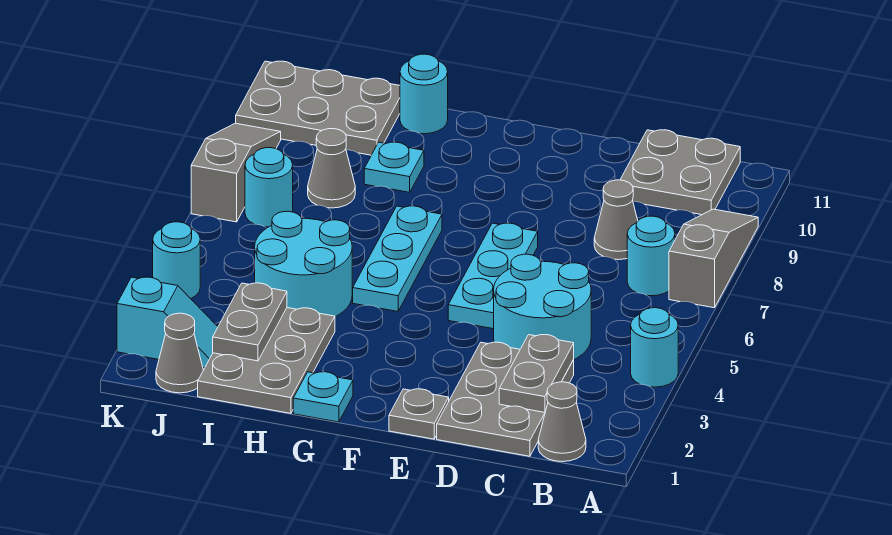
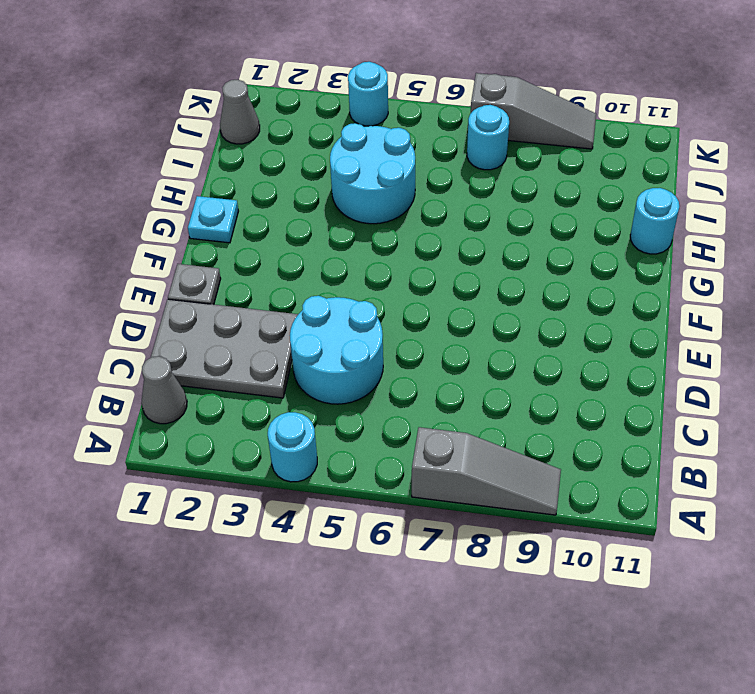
none -> cyan round brick B7 level 1
none -> grey plate B10:C11 level 1
none -> grey cone C8 level 1

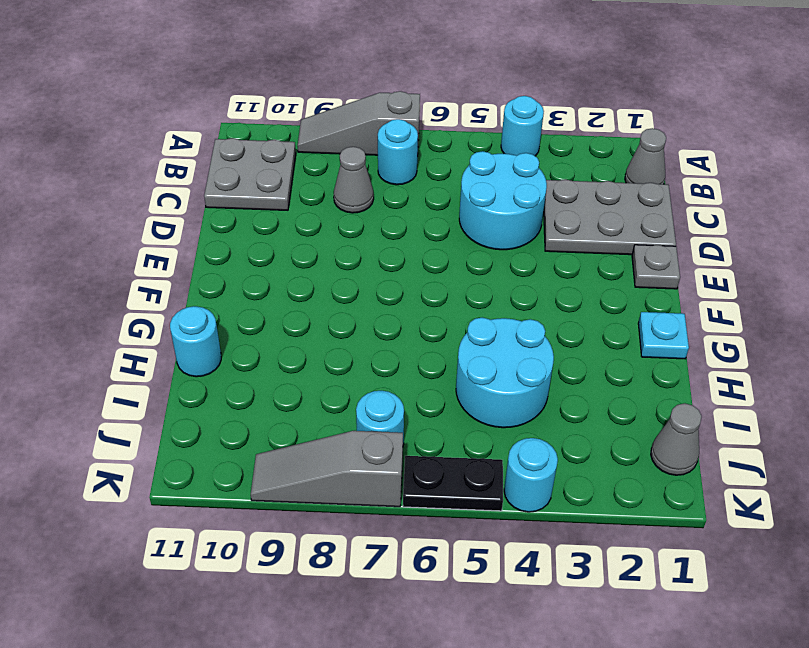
black plate K5:K6 level 1 -> none
none -> cyan plate E5:E7 level 1
none -> cyan plate G5:G7 level 1
none -> grey plate H1:I3 level 1

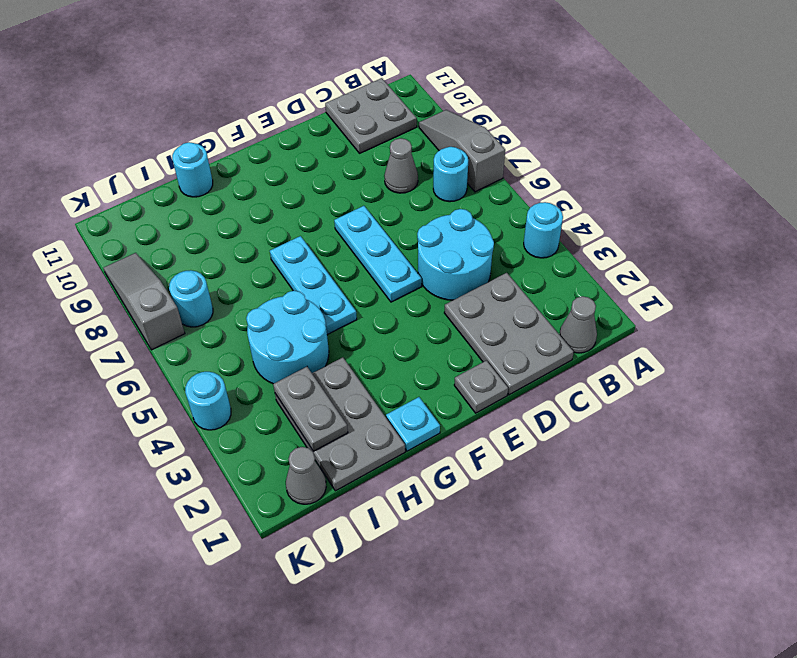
none -> cyan plate H9 level 1
none -> grey cone I8 level 1
none -> grey plate I10:K11 level 1

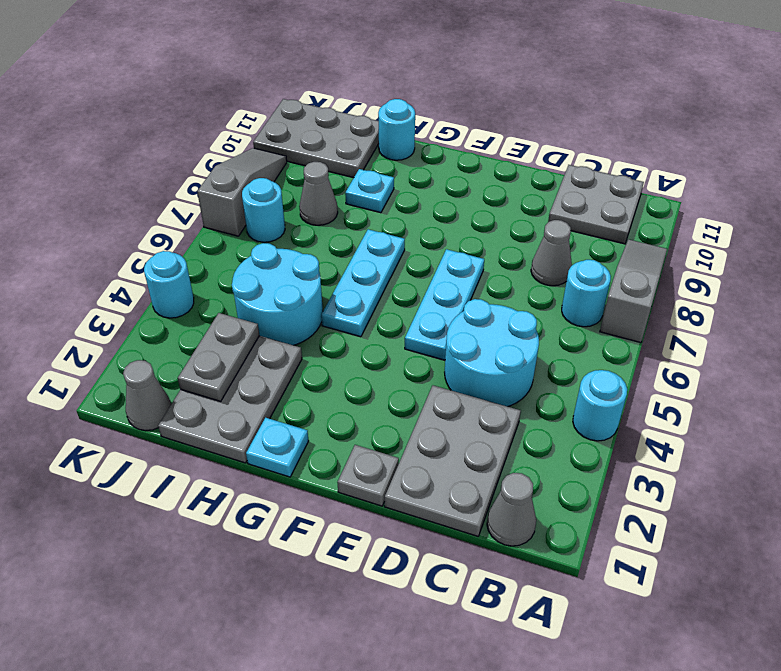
none -> cyan slope J2:K2 level 1 top K
none -> grey plate C2:C3 level 2

